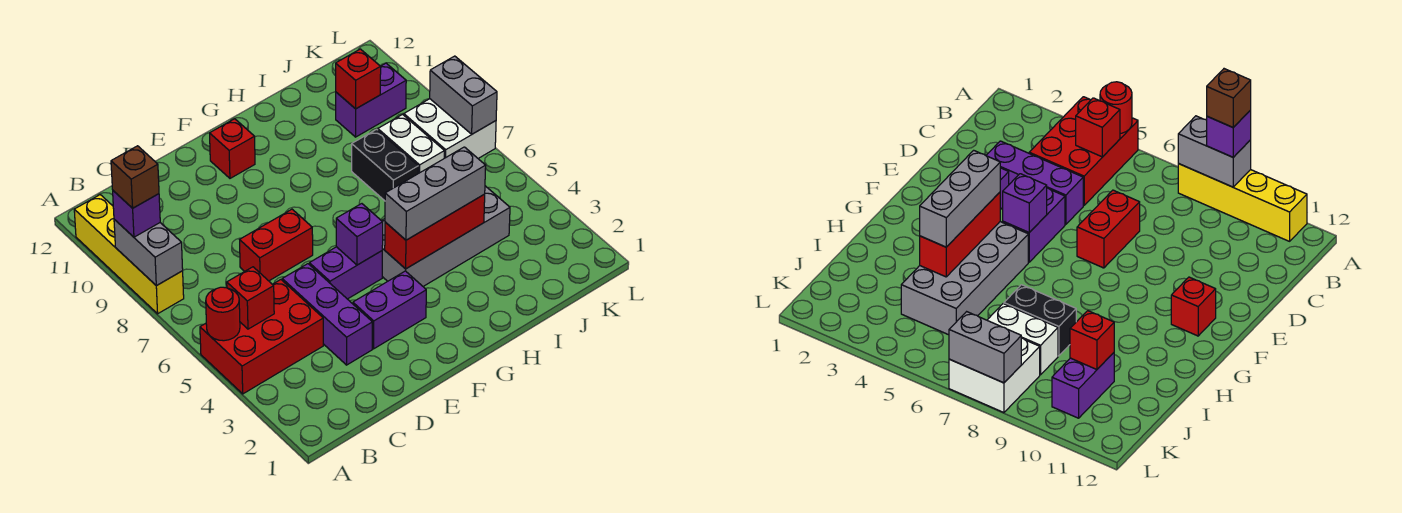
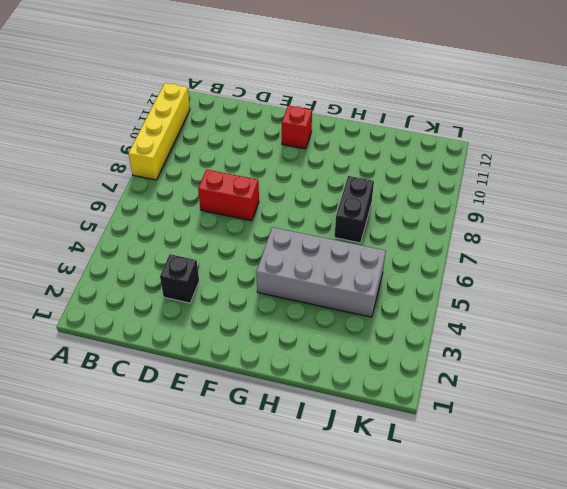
black brick D3 level 1 -> purple brick D3:D5 level 1
none -> red brick A4:C5 level 1
none -> purple brick E3:F3 level 1
none -> purple brick E5:F5 level 1

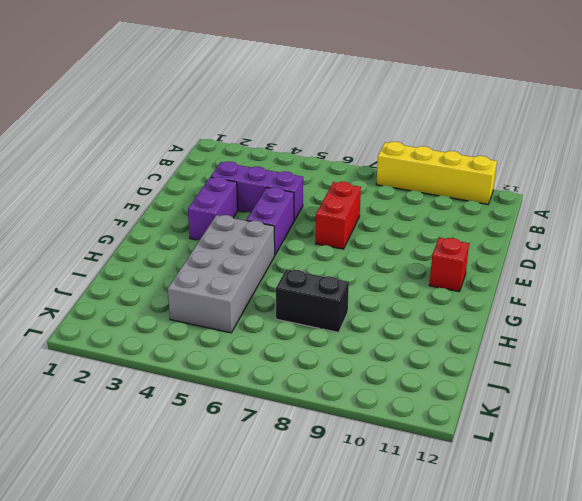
none -> red brick A4:C5 level 1
none -> white brick J7:J8 level 1
none -> purple brick J10:K10 level 1

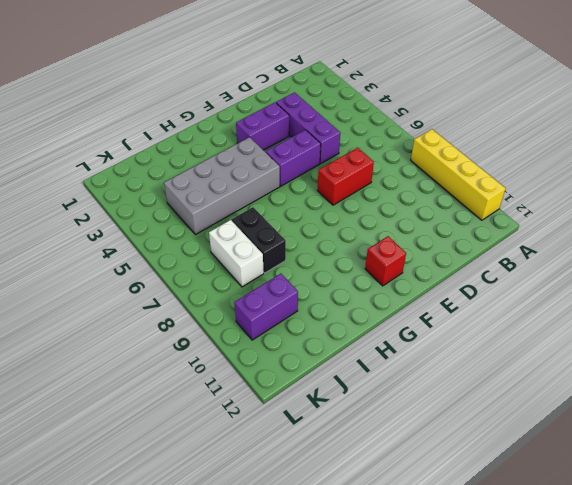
none -> red brick A4:C5 level 1
none -> white brick K7:L8 level 1
none -> red round brick A5 level 2

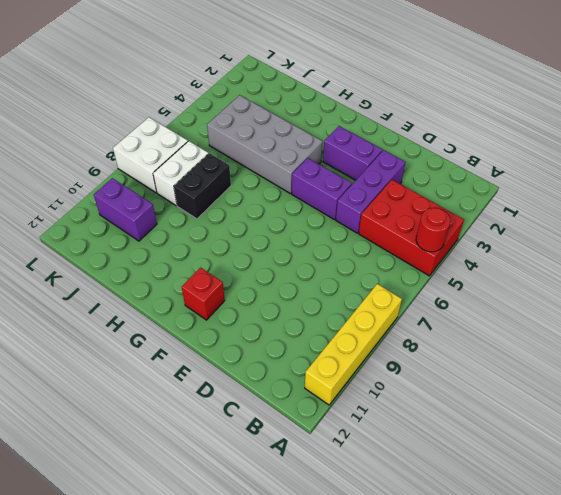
none -> red brick D7:E7 level 1
none -> grey brick A8:A9 level 2
none -> red brick B5 level 2

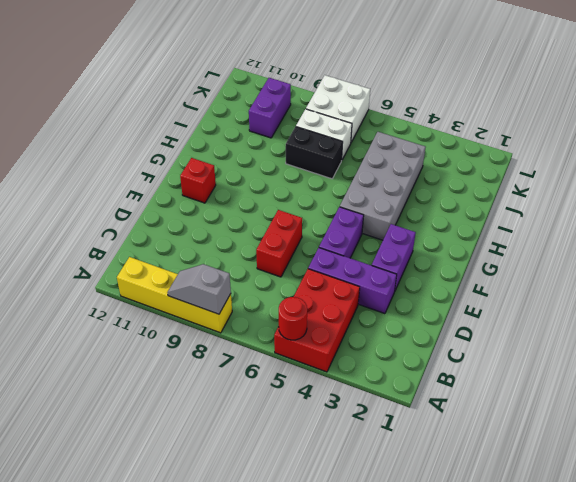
grey slope A8:A9 level 2 top 8 -> grey brick A8:A9 level 2
none -> red brick B5 level 2
none -> purple brick F5 level 2
none -> red brick G4:I4 level 2

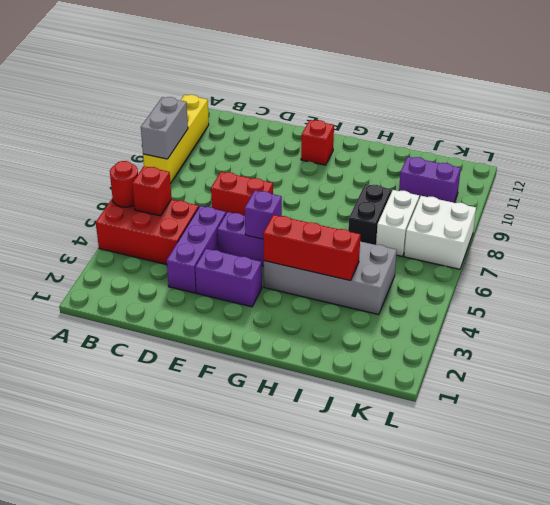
none -> red brick J10 level 2
none -> grey brick L7:L8 level 2
none -> purple brick A9 level 3

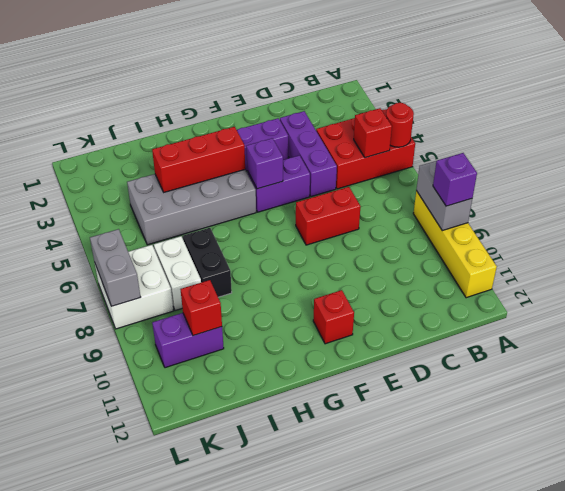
none -> grey brick G4:I4 level 3
none -> brown brick A9 level 4

